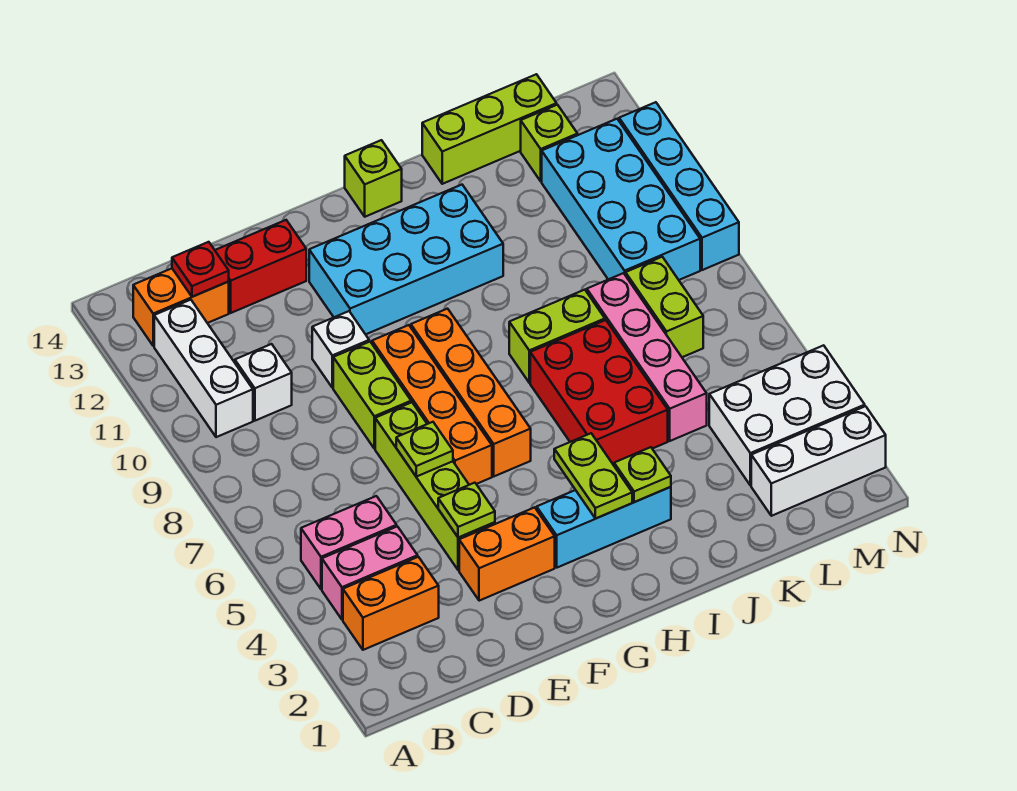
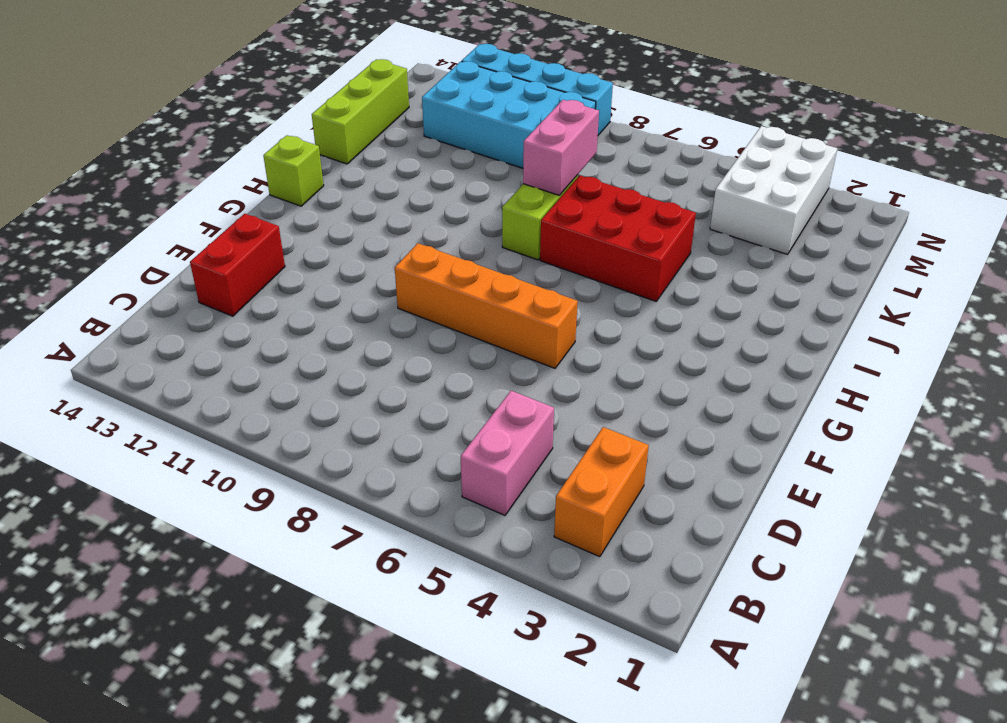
pink brick J8:K8 level 2 -> pink brick B4:C4 level 1
none -> white brick B10:B12 level 1
none -> orange brick B13:C13 level 1
none -> white brick C10 level 1
none -> orange brick E3:F3 level 1

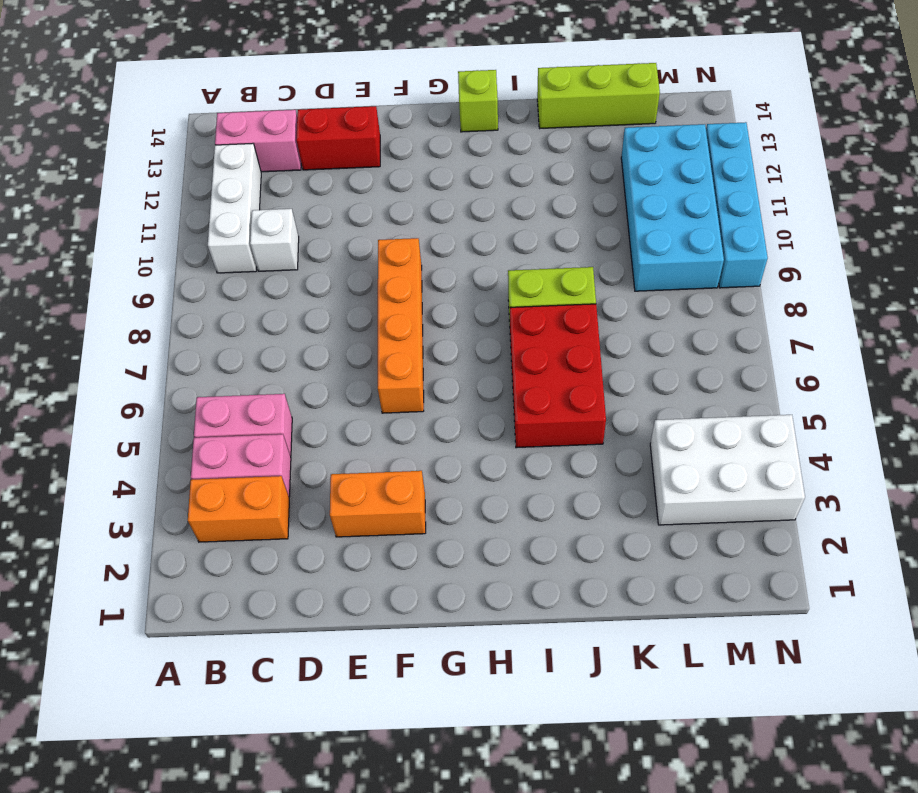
pink brick B13:C13 level 1 -> orange brick B13:C13 level 1
none -> lime brick E4:E7 level 1
none -> lime brick E8:E9 level 1
none -> white brick E10 level 1
none -> cyan brick F11:I12 level 1

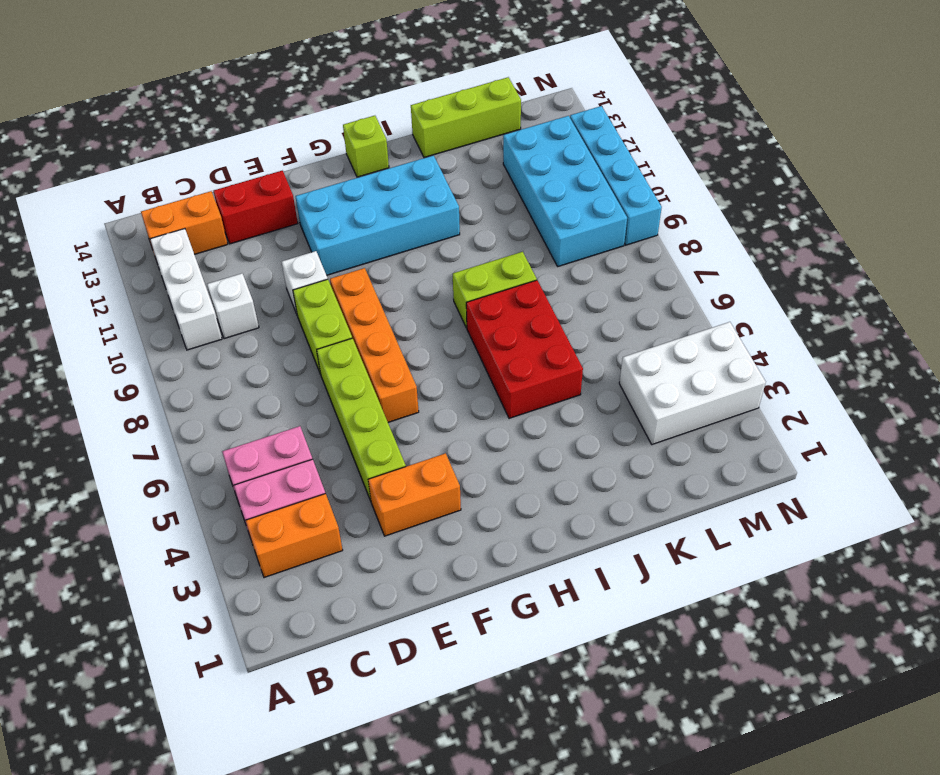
none -> cyan brick G3:I3 level 1
none -> orange brick G6:G9 level 1
none -> pink brick K5:K8 level 1
none -> white brick L2:N2 level 1

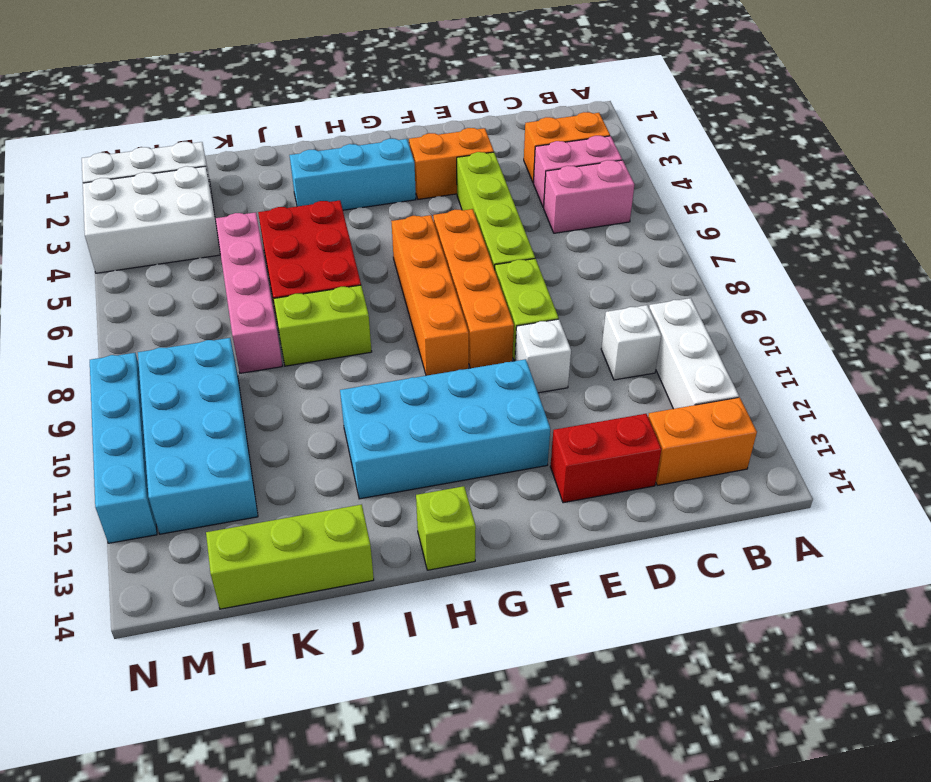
none -> lime brick L7:L8 level 1
none -> lime brick L13 level 1
none -> red plate C13 level 2
none -> lime plate E4 level 2

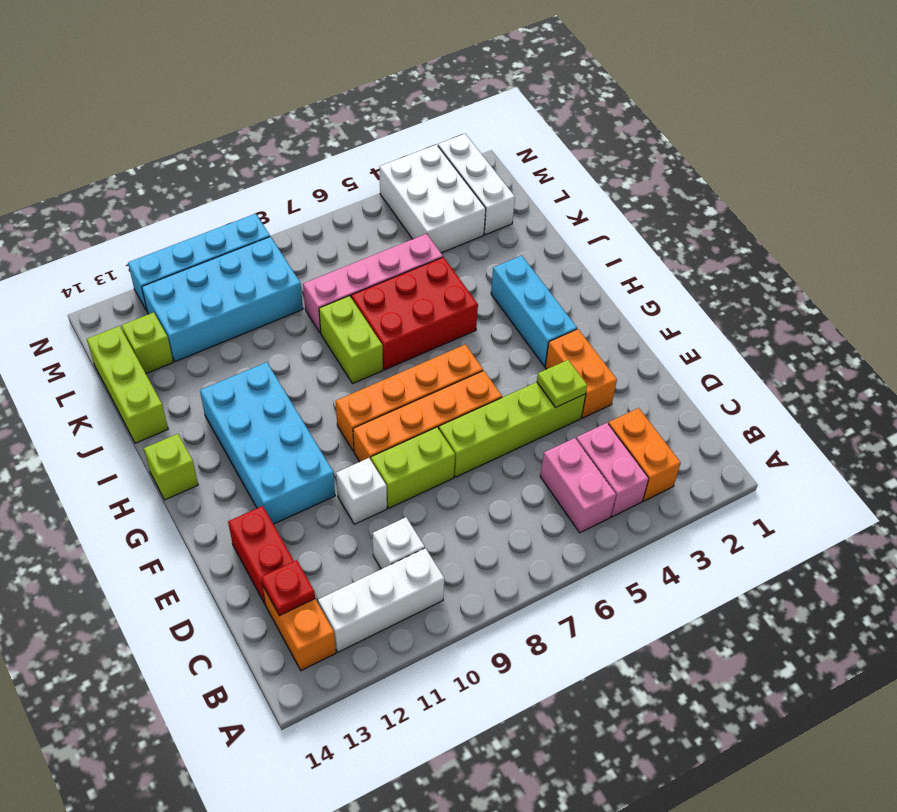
none -> lime brick L7:L8 level 1
none -> lime plate E6 level 2
none -> lime plate H3:H4 level 2
none -> lime plate I3 level 2

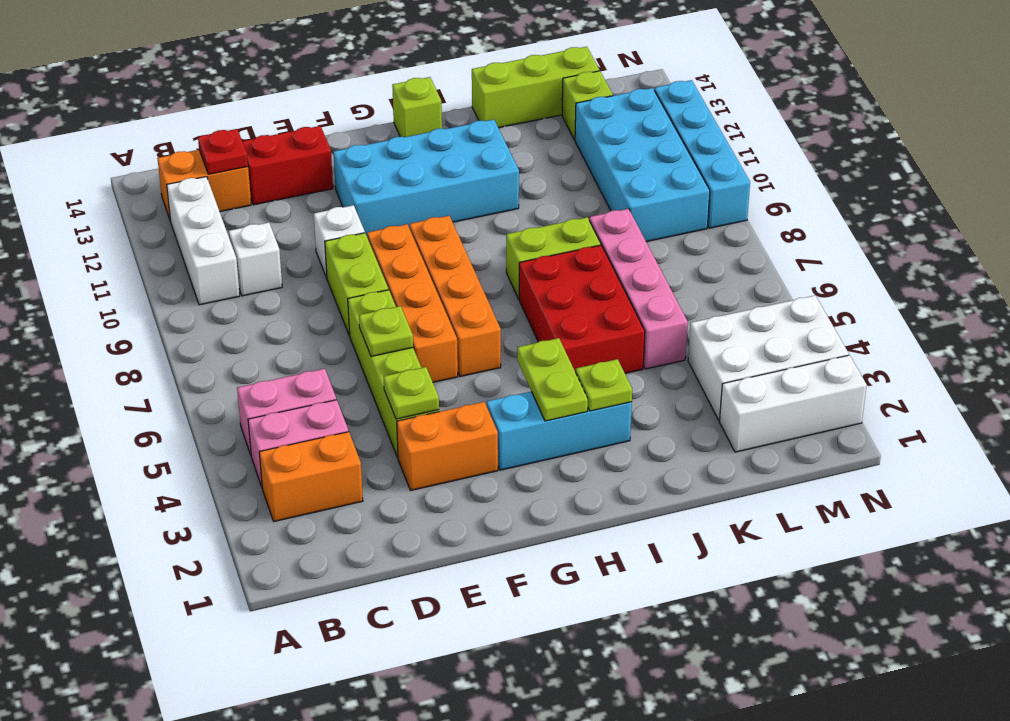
none -> lime brick L7:L8 level 1

